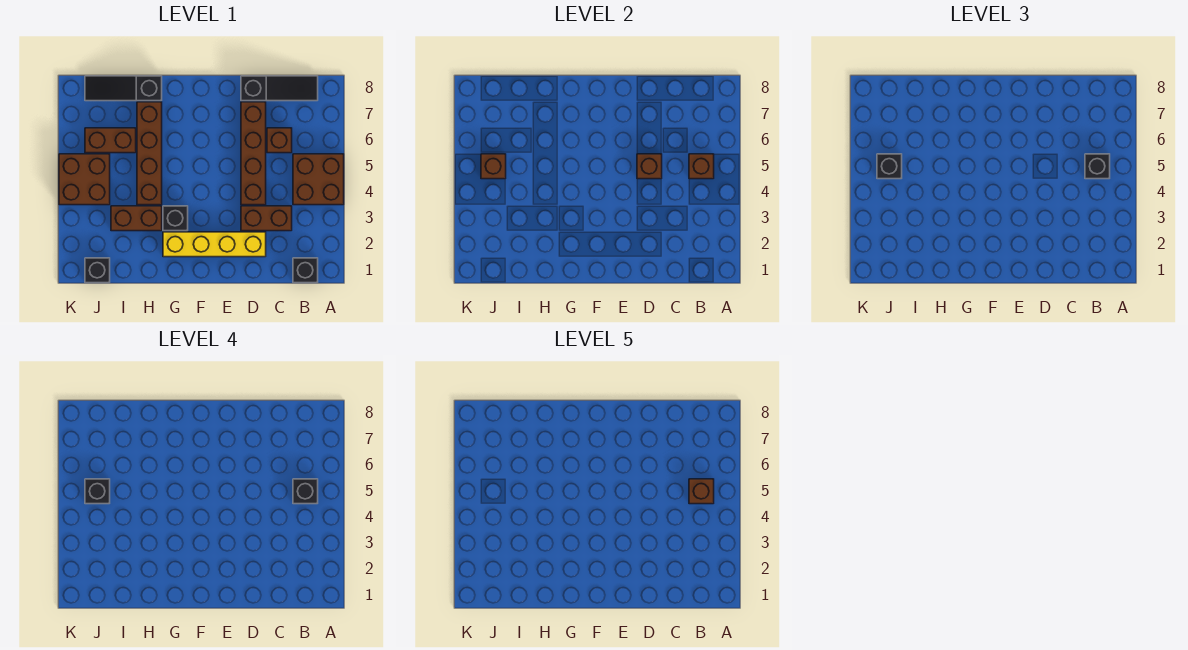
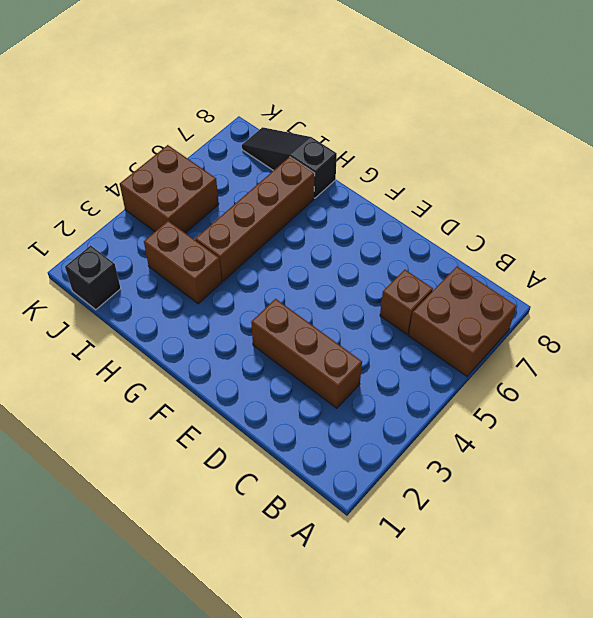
brown brick A6:B7 level 1 -> brown brick A4:B5 level 1
brown brick C3:E3 level 1 -> brown brick C3:D3 level 1
none -> black brick B1 level 1
none -> black slope B8:D8 level 1 top D
none -> yellow brick D2:G2 level 1

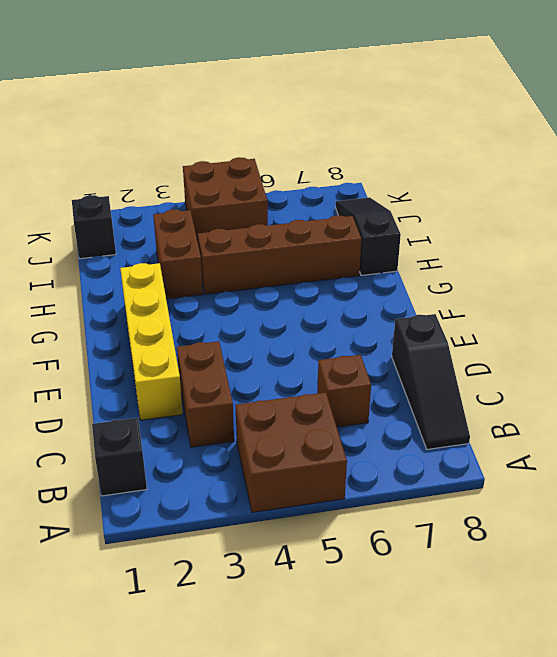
none -> brown brick D4:D7 level 1
none -> black brick G3 level 1
none -> brown brick I6:J6 level 1

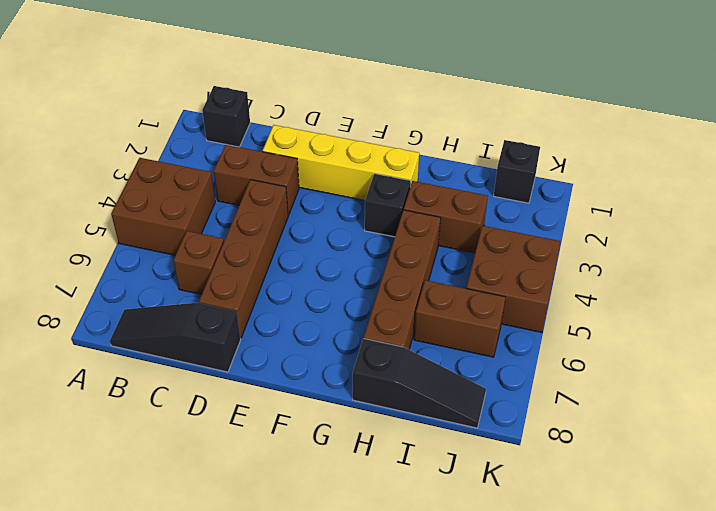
none -> brown brick B5 level 2
none -> brown brick D5 level 2
none -> brown brick J5 level 2

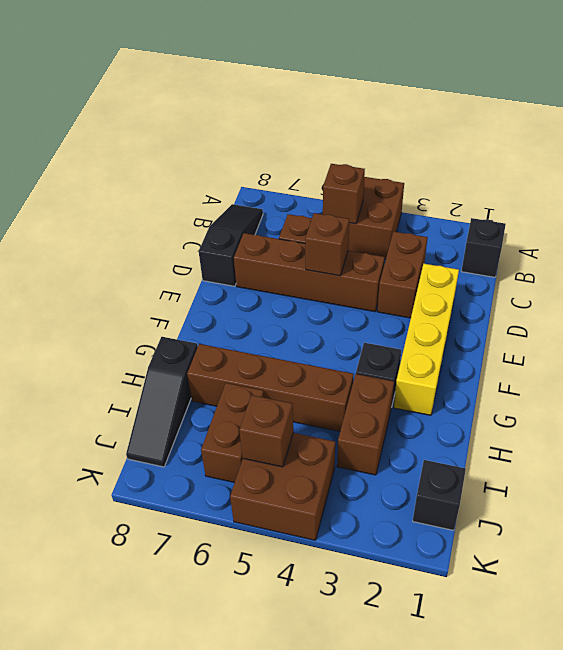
none -> black brick B5 level 3
none -> black brick J5 level 3
none -> black brick B5 level 4

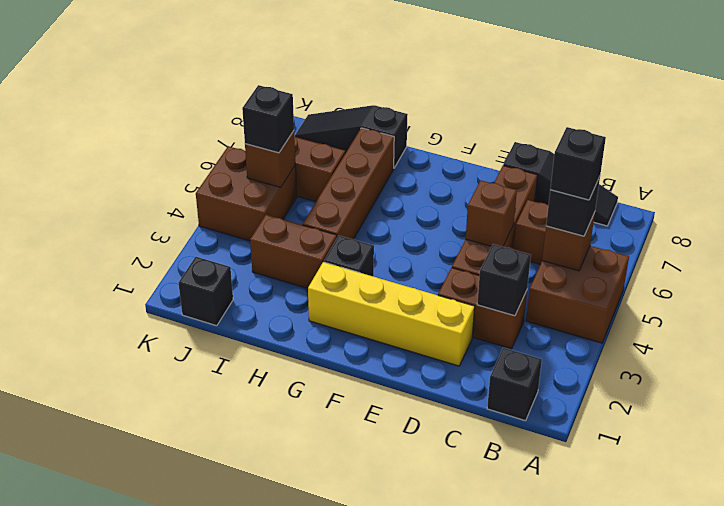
black brick C3 level 2 -> black brick J5 level 4
none -> brown brick B5 level 5

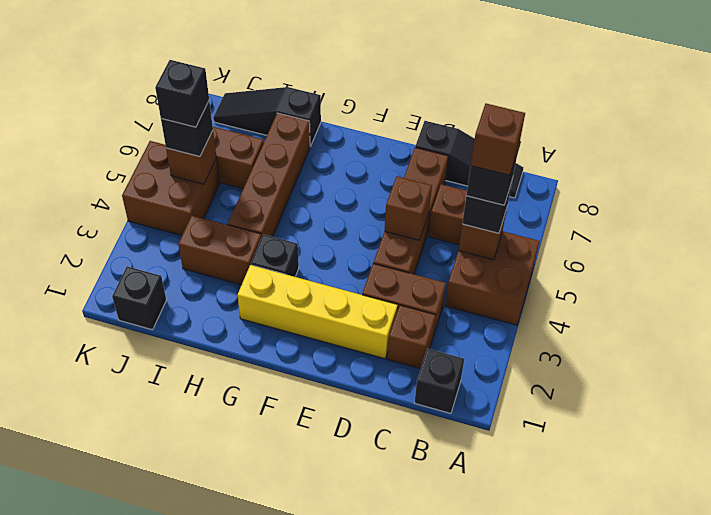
brown brick C2 level 1 -> none

